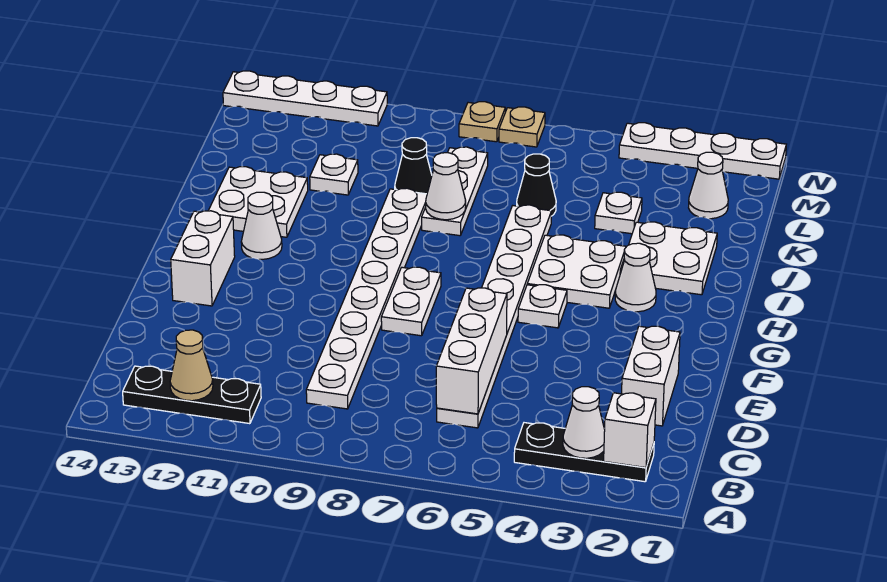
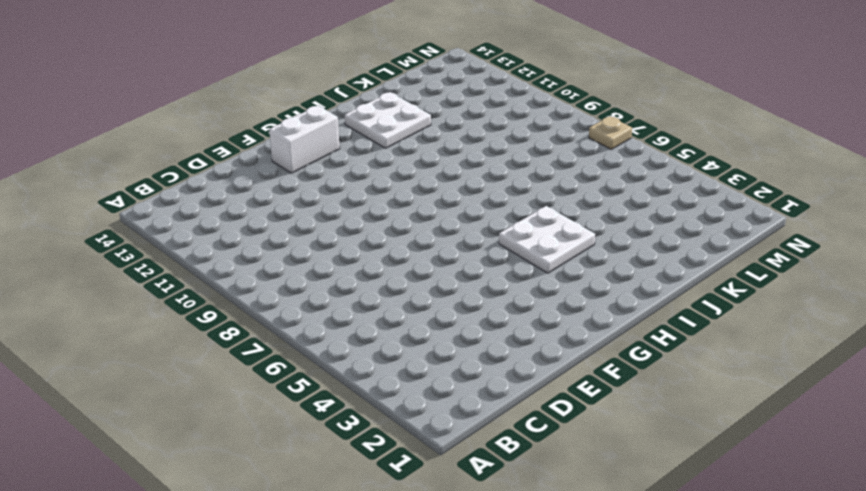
none -> black plate B2:B4 level 1
none -> black plate B11:B13 level 1
none -> white plate C6:J6 level 1

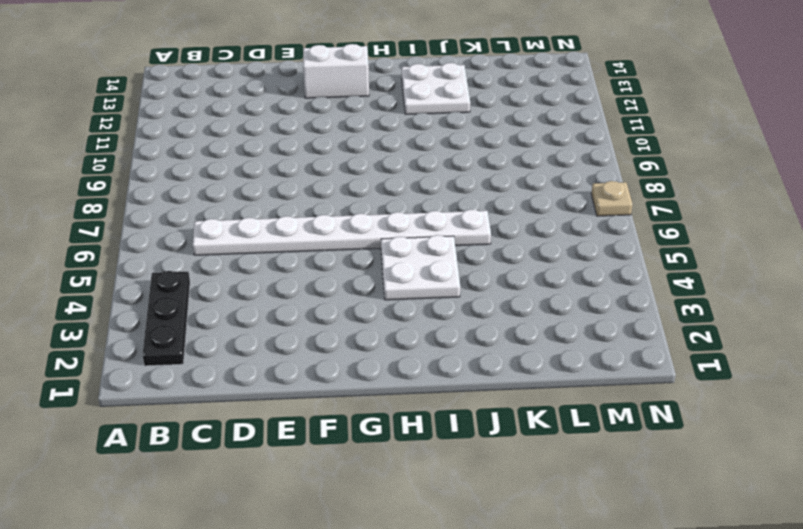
none -> black plate B11:B13 level 1
none -> white plate C9:J9 level 1
none -> white brick D2:E2 level 1

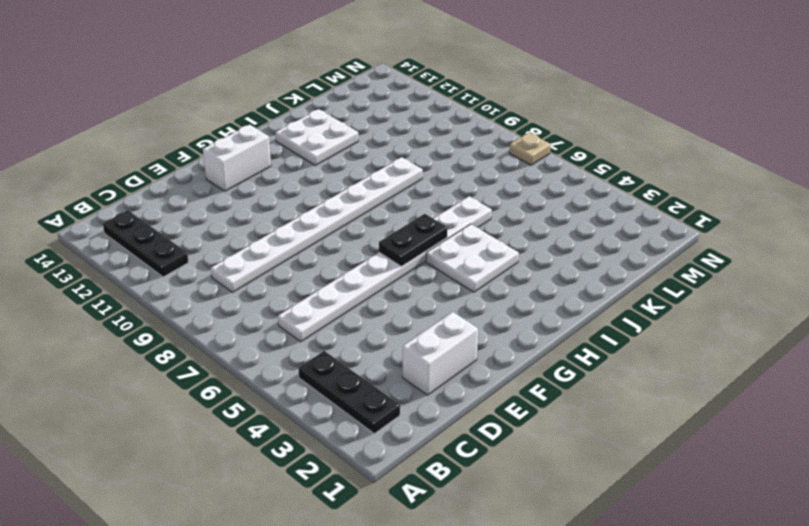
black plate G6:H6 level 2 -> none
none -> white plate F8:G8 level 1
none -> white plate G5 level 1
none -> white cone H3 level 1

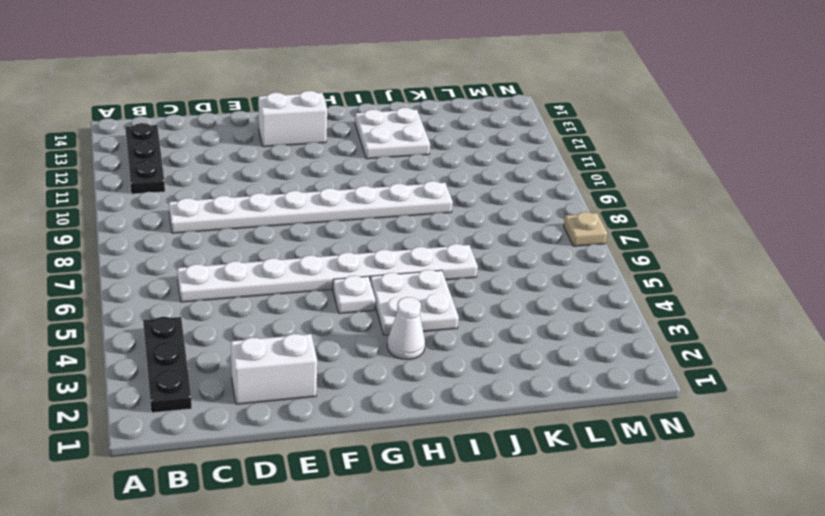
none -> white plate F8:G8 level 1
none -> white cone H12 level 1
none -> white plate I2:J3 level 1

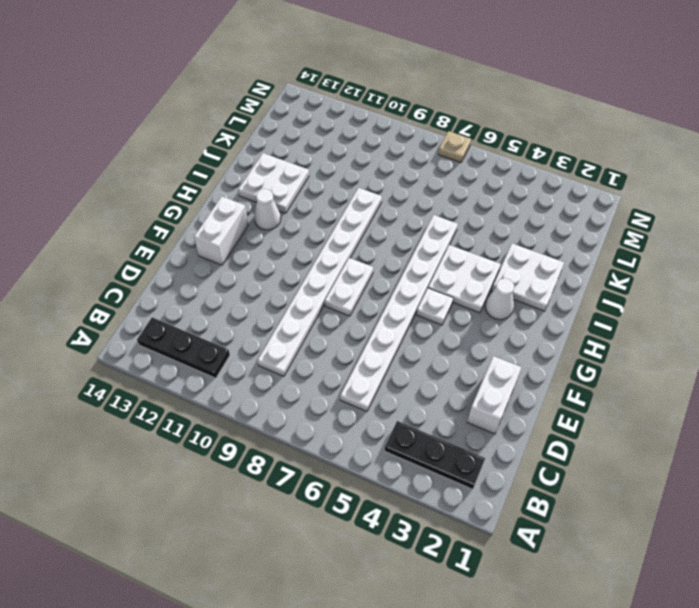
none -> white plate J8:L8 level 1
none -> white plate K4 level 1
none -> black cone K6 level 1

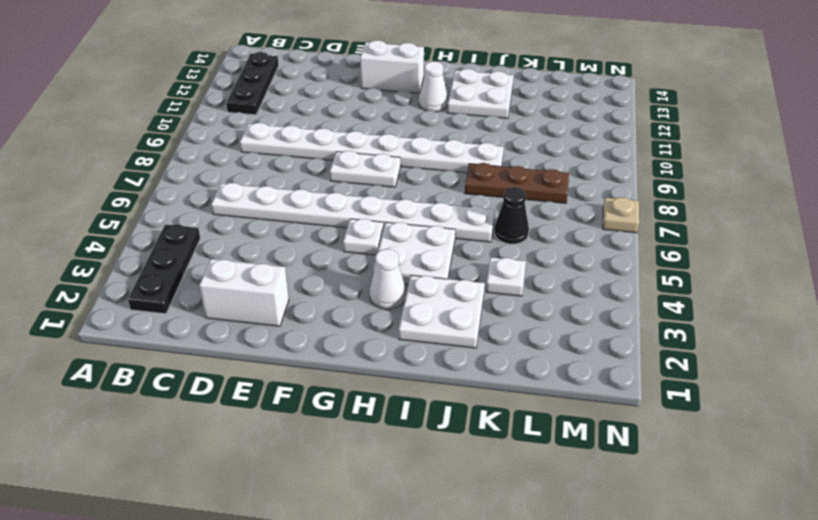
brown plate J8:L8 level 1 -> white plate J8:L8 level 1
none -> black cone K9 level 1
none -> white plate K11 level 1
none -> white cone L2 level 1

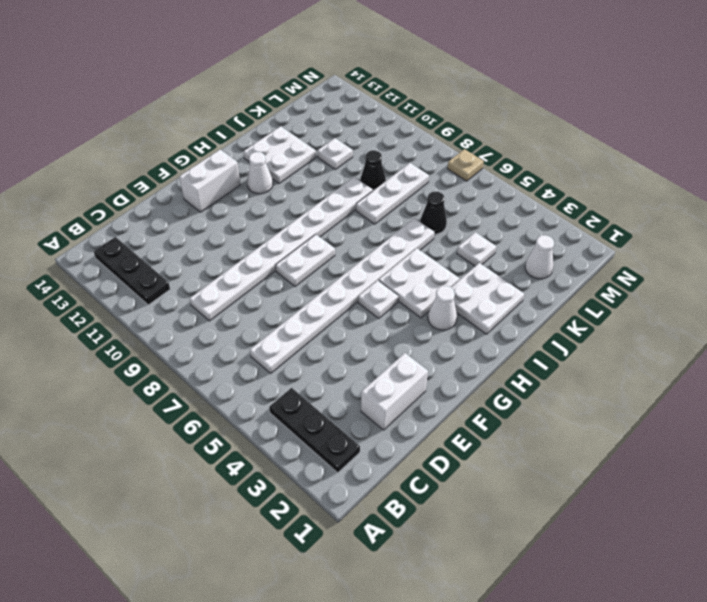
none -> white plate N1:N4 level 1
none -> tan plate N8 level 1
none -> white plate N11:N14 level 1

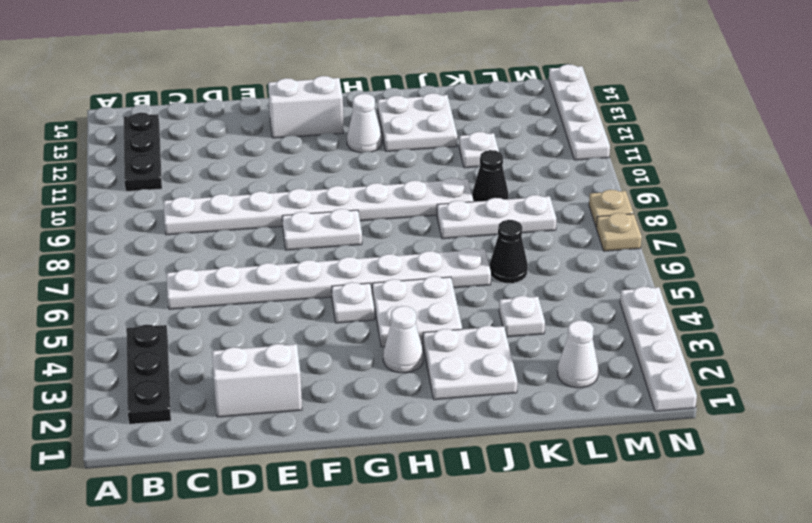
none -> white brick B2 level 2
none -> white cone B3 level 2
none -> tan cone B12 level 2

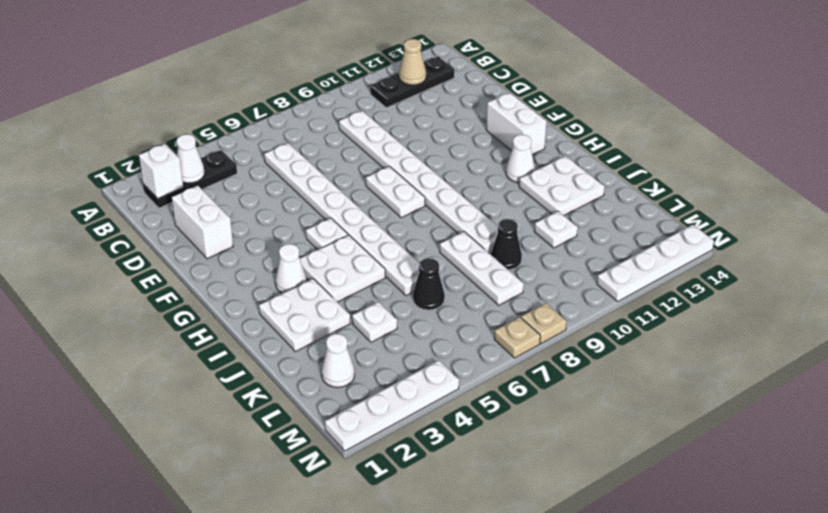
none -> white brick C6:E6 level 2
none -> white cone J8 level 2

